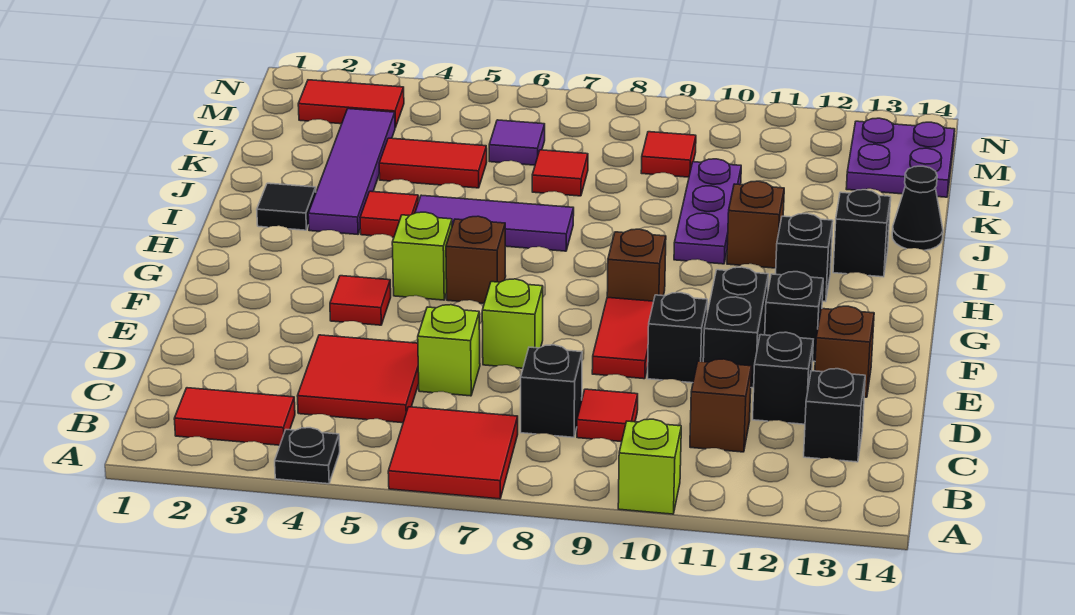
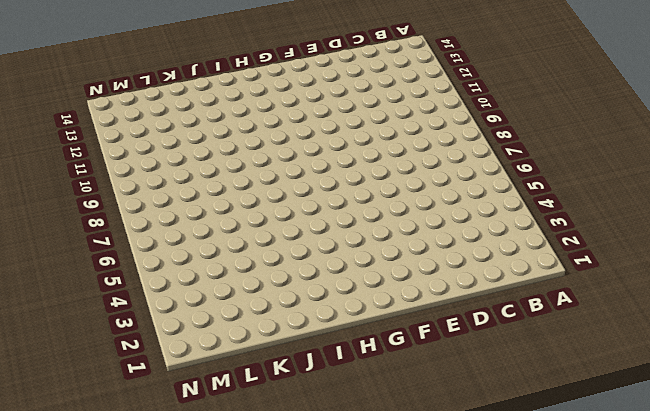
none -> black plate A4 level 1
none -> red tile A6:B7 level 1
none -> lime brick A10 level 1
none -> red tile B2:B3 level 1

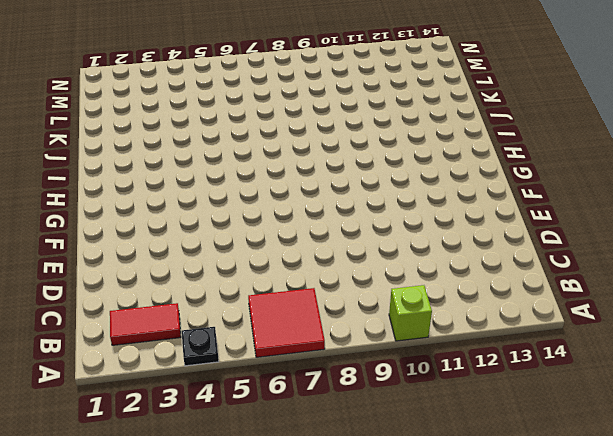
none -> red tile C4:D5 level 1
none -> black brick C8 level 1
none -> red tile C9 level 1
none -> brown brick C11 level 1

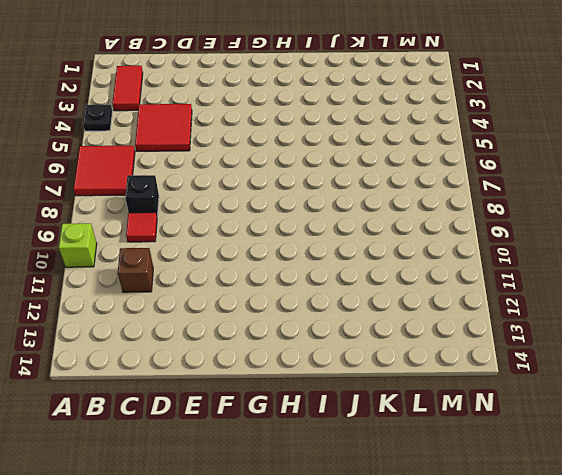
none -> black brick C13 level 1
none -> lime brick D6 level 1
none -> black brick D12 level 1
none -> lime brick E7 level 1

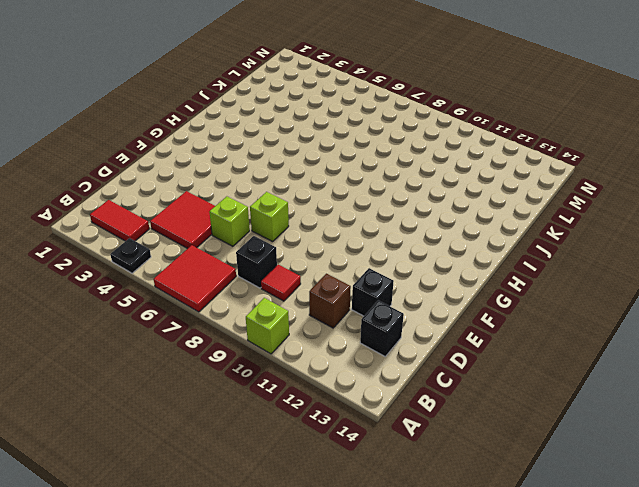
none -> red tile E9:F9 level 1
none -> black brick E10 level 1
none -> black brick E11:F11 level 1
none -> brown brick E13 level 1

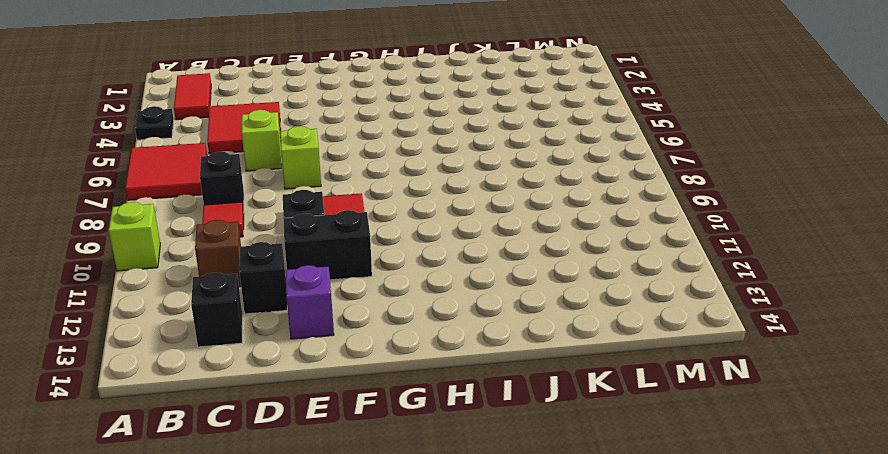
purple brick E13 level 1 -> brown brick E13 level 1
none -> red tile F4 level 1
none -> black brick F12 level 1
none -> lime brick G5 level 1
none -> brown brick G6 level 1

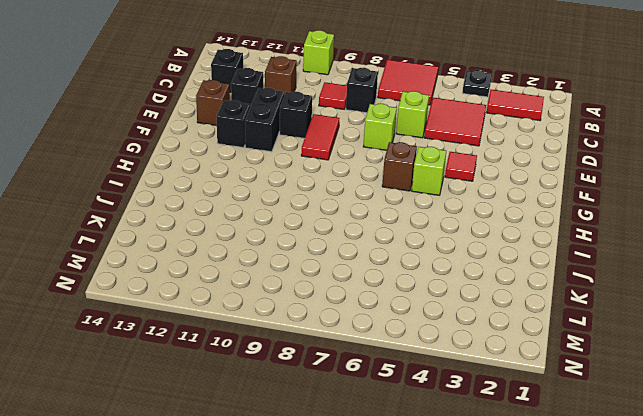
none -> brown brick G9 level 1
none -> black brick H12 level 1
none -> black tile I2 level 1
none -> purple tile I3:L3 level 1

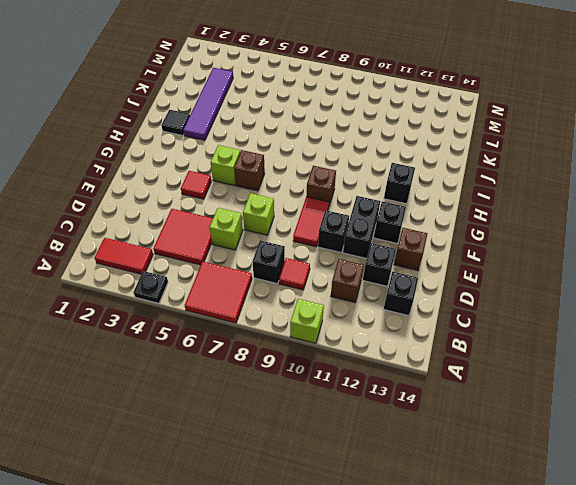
none -> red tile I4 level 1
none -> purple tile I5:I7 level 1
none -> purple plate I10:K10 level 1
none -> brown brick I11 level 1

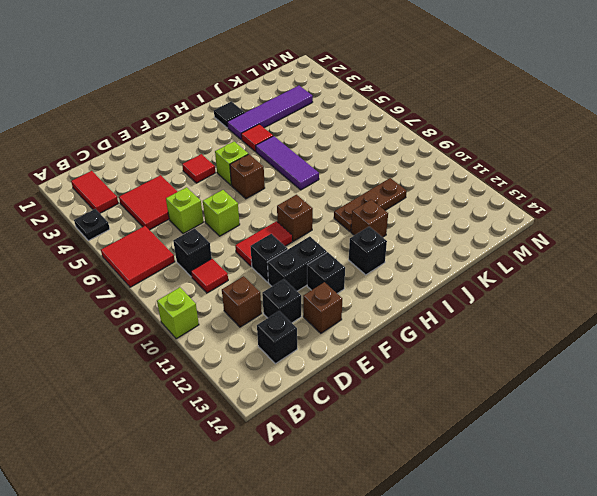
brown plate I10:K10 level 1 -> purple plate I10:K10 level 1
none -> black brick I13 level 1
none -> black cone J14 level 1
none -> red tile K4:K5 level 1
none -> red tile K7 level 1

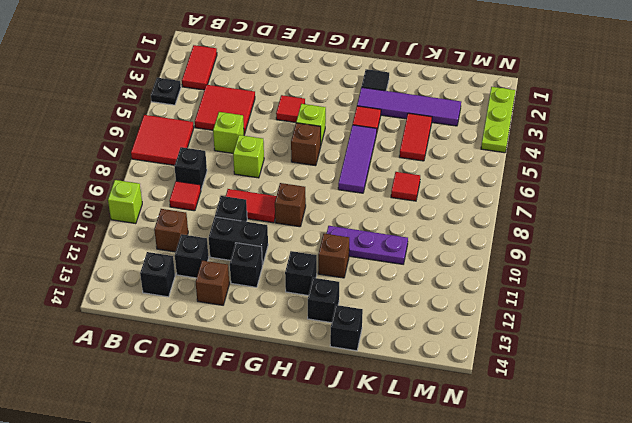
black brick J14 level 1 -> black cone J14 level 1
lime plate N2:N4 level 1 -> none
none -> purple tile L6 level 1
none -> red tile L9 level 1
none -> purple plate L13:M14 level 1
none -> red tile M2:M3 level 1

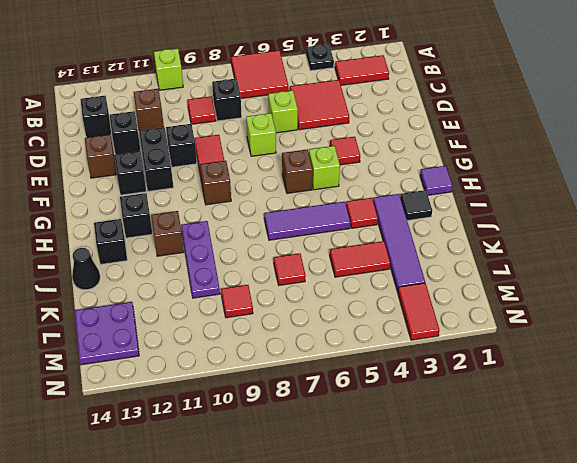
purple tile H1 level 1 -> purple tile L6 level 1
red tile M3:N3 level 1 -> red tile M2:M3 level 1

